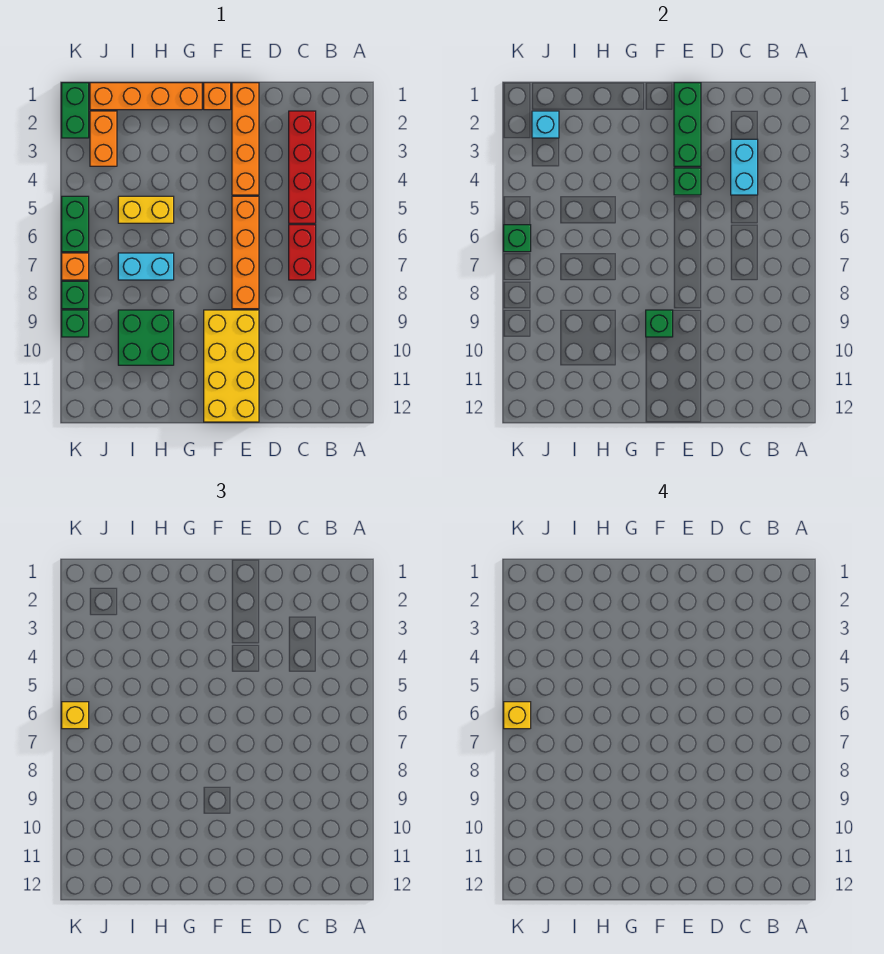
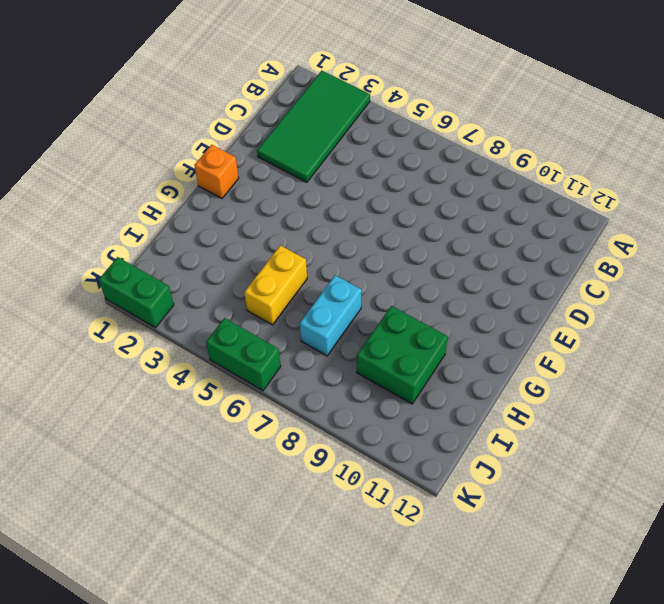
green tile A2:D3 level 1 -> red brick C2:C5 level 1
none -> red brick C6:C7 level 1
none -> orange brick E1:E4 level 1
none -> orange brick E5:E8 level 1

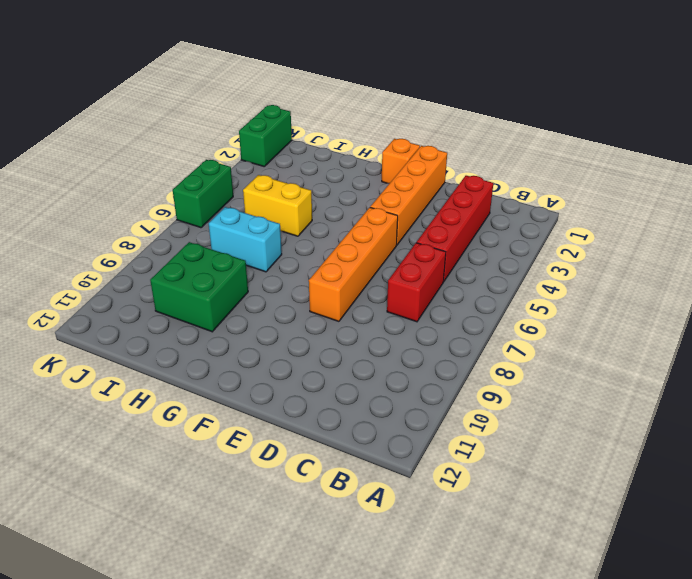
none -> yellow brick E9:F12 level 1
none -> orange brick G1:J1 level 1
none -> orange brick J2:J3 level 1

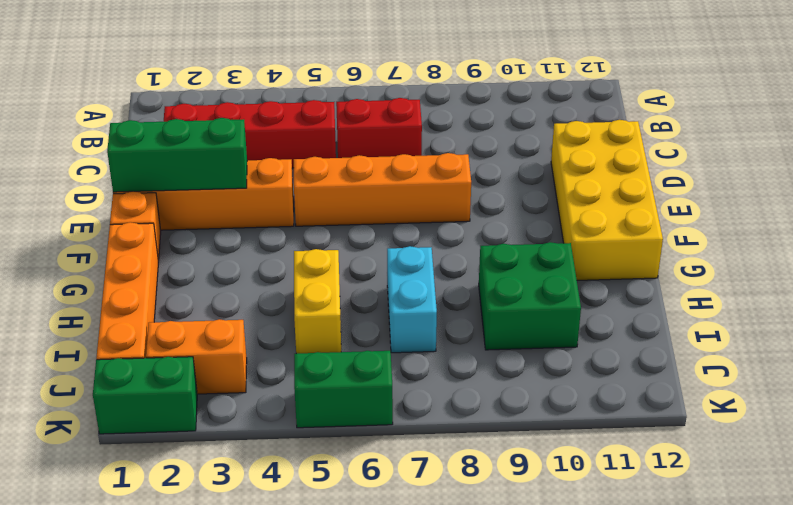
yellow brick D11:G12 level 1 -> yellow brick E9:F12 level 1
none -> orange brick K7 level 1
none -> green brick K8 level 1
none -> green brick K9 level 1

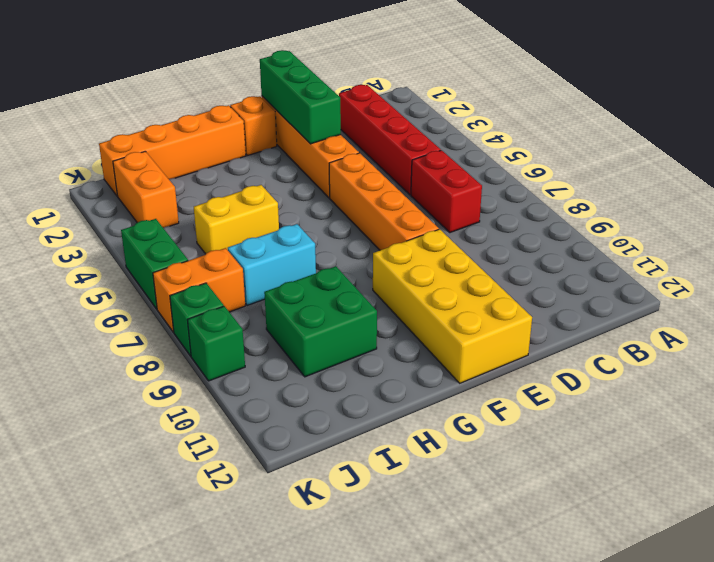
orange brick J7:K7 level 1 -> orange brick K7 level 1
none -> green brick K1:K2 level 1
none -> cyan brick C3:C4 level 2
none -> green brick E4 level 2

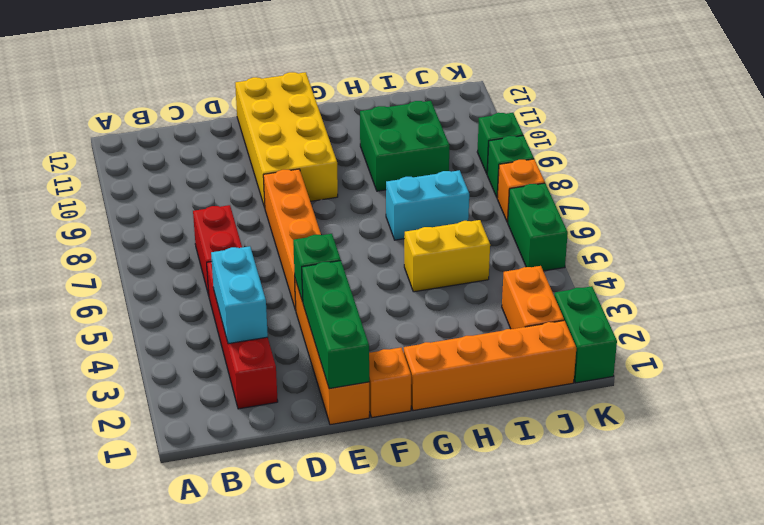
none -> green brick F9 level 2
none -> cyan brick J2 level 2
none -> green brick K6 level 2

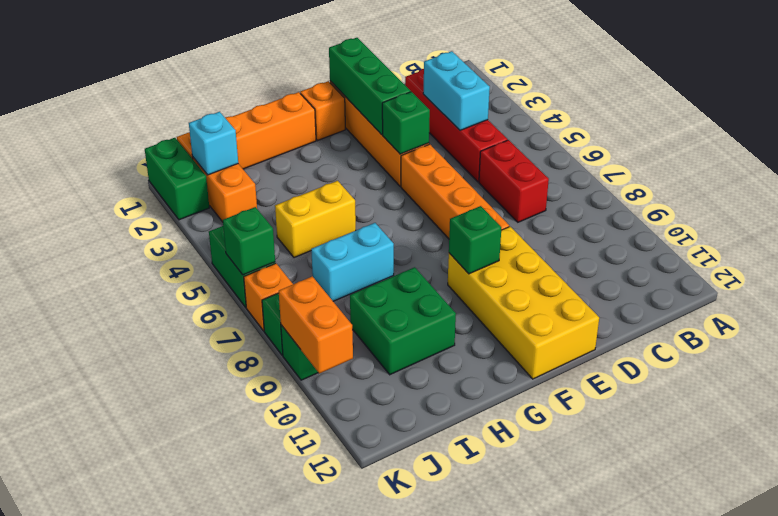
orange brick K9:K10 level 2 -> none
none -> yellow brick K6 level 3
none -> yellow brick K6 level 4

